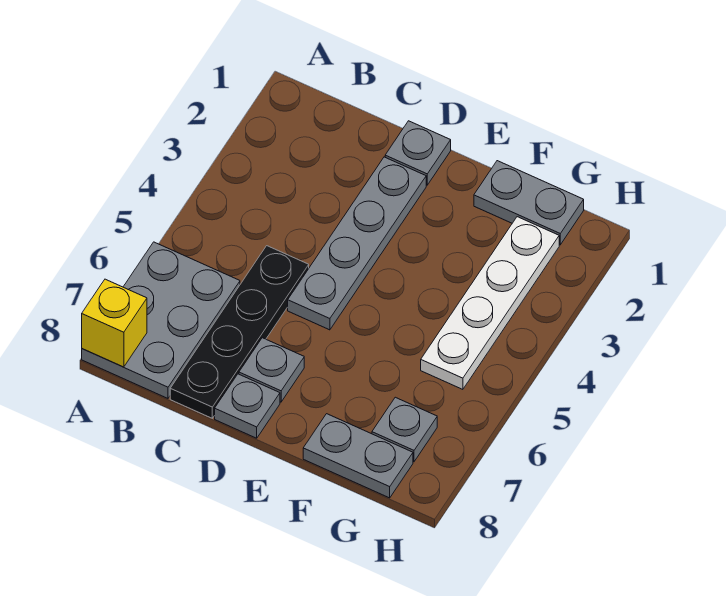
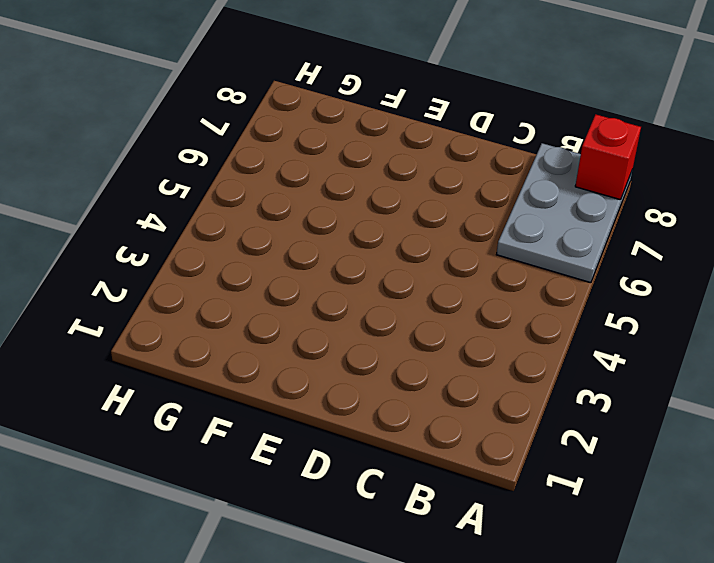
red brick A8 level 2 -> yellow brick A8 level 2
none -> black plate C5:C8 level 1
none -> grey plate D1 level 1

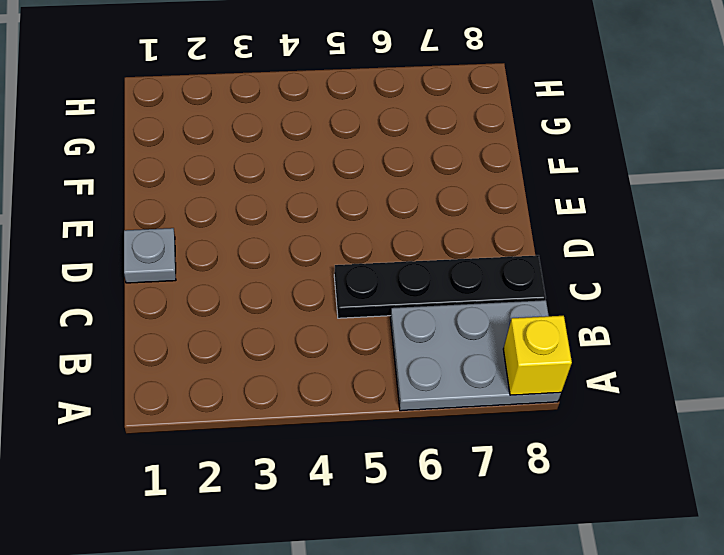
none -> grey plate D2:D5 level 1
none -> grey plate D7 level 1

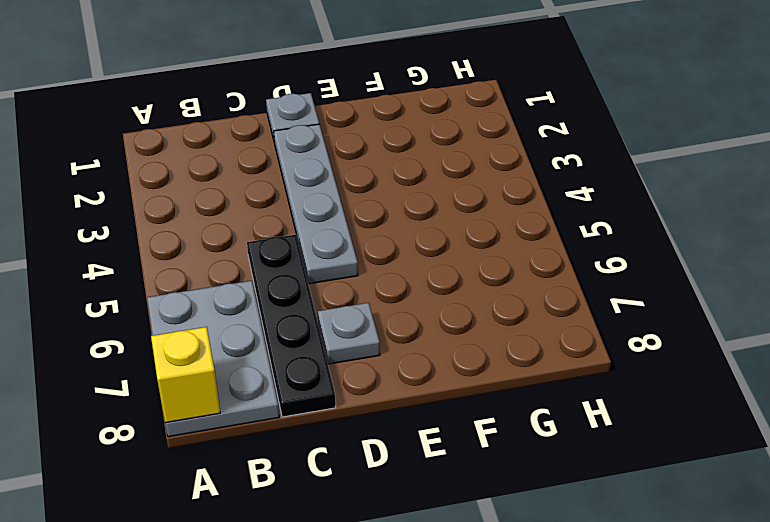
none -> grey plate D8 level 1
none -> grey plate F1:G1 level 1

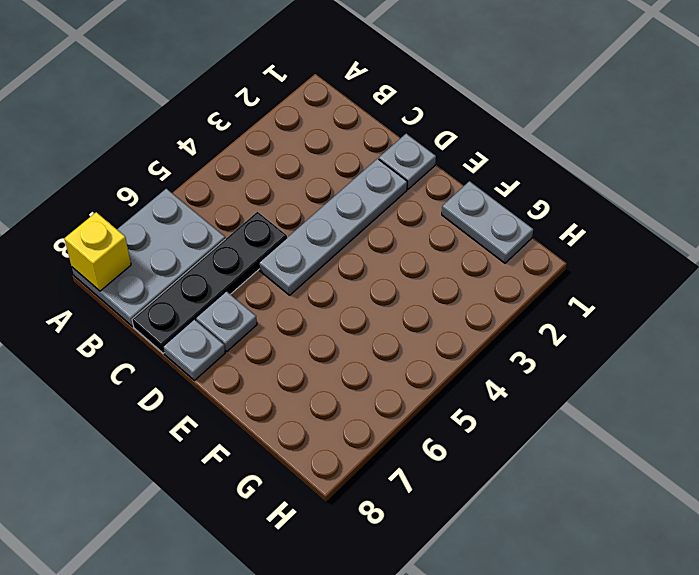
none -> grey plate F8:G8 level 1
none -> white plate G2:G5 level 1

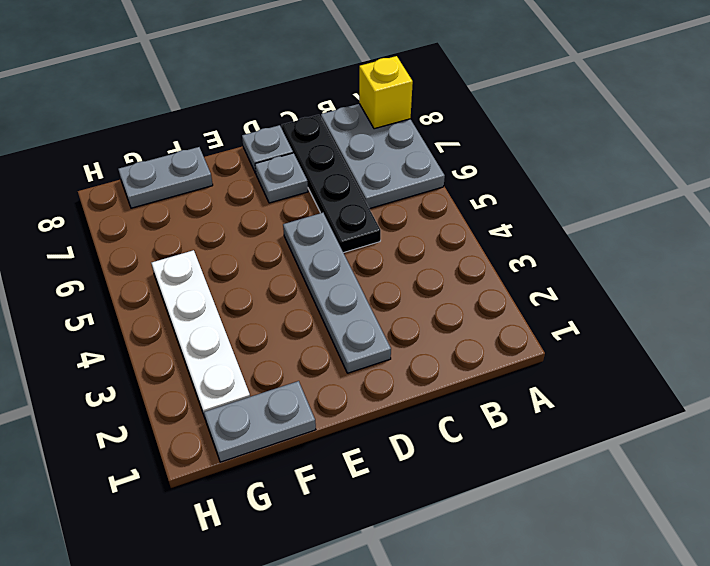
none -> grey plate D1 level 1
none -> grey plate G7 level 1

